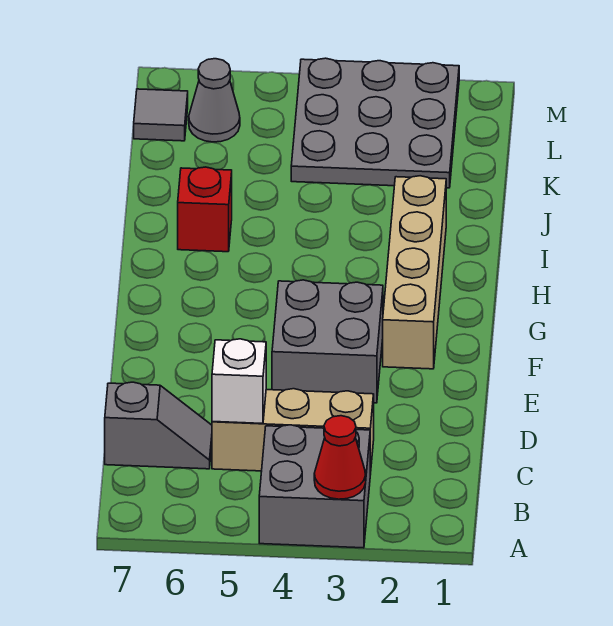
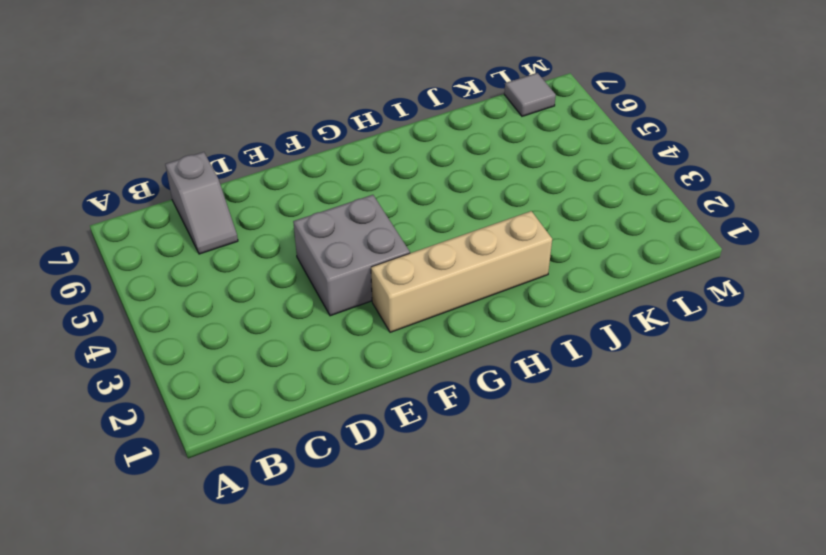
none -> grey brick A3:B4 level 1
none -> tan brick C3:C5 level 1

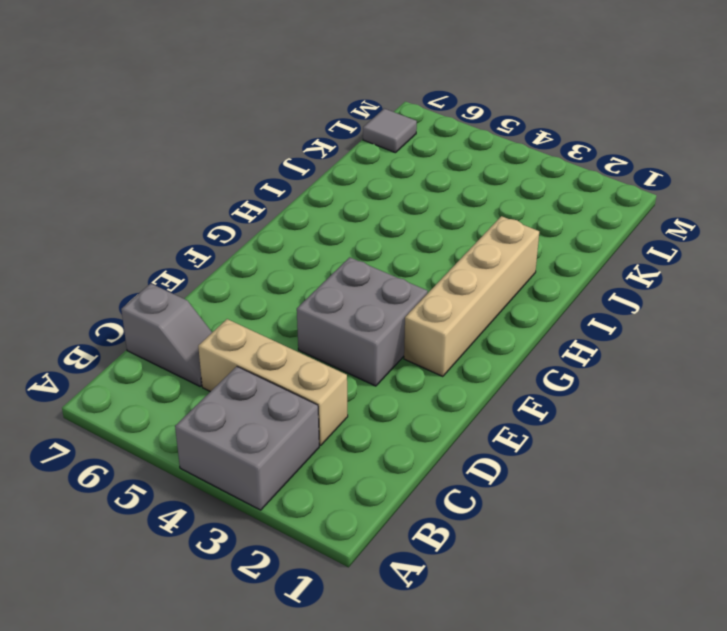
none -> red brick I6 level 1
none -> grey plate K2:M4 level 1

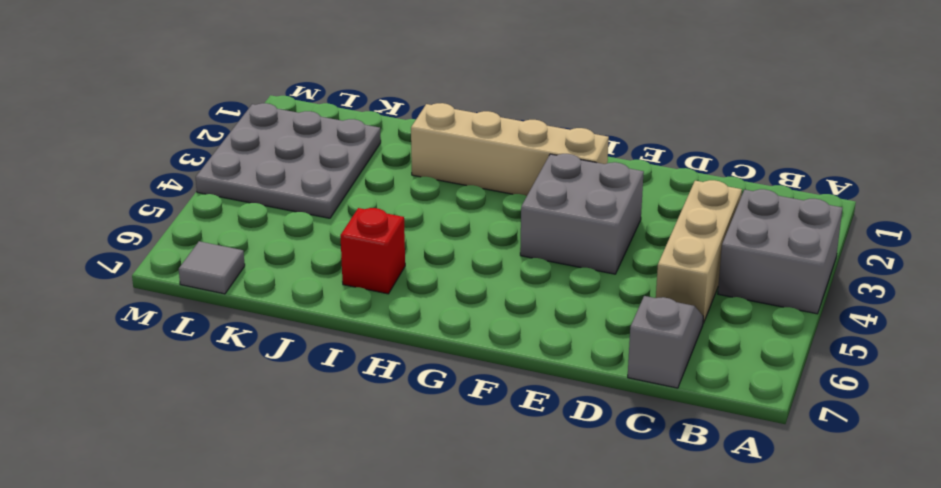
none -> grey cone L6 level 1
none -> red cone A3 level 2

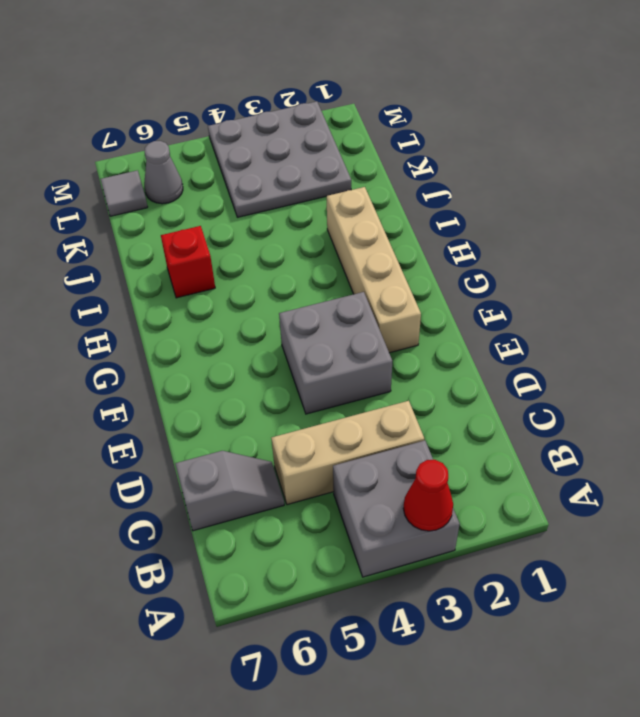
none -> white brick C5 level 2

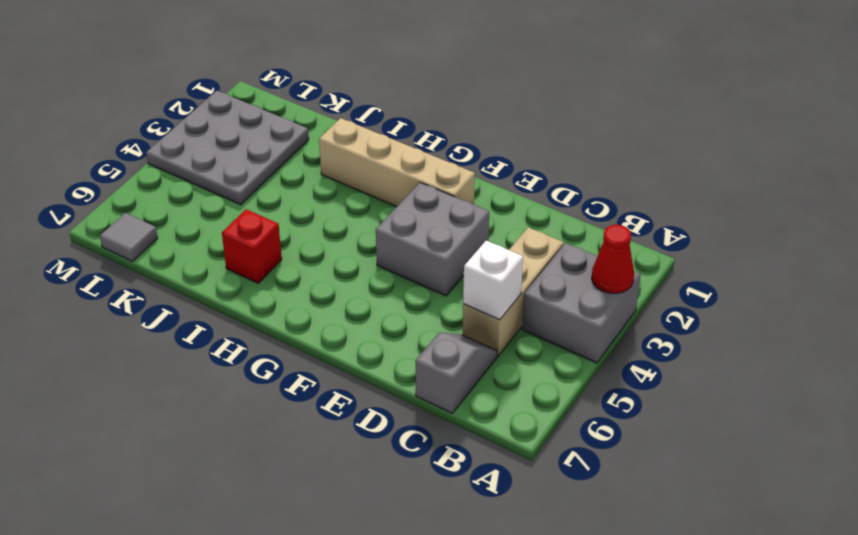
none -> grey cone L6 level 1

